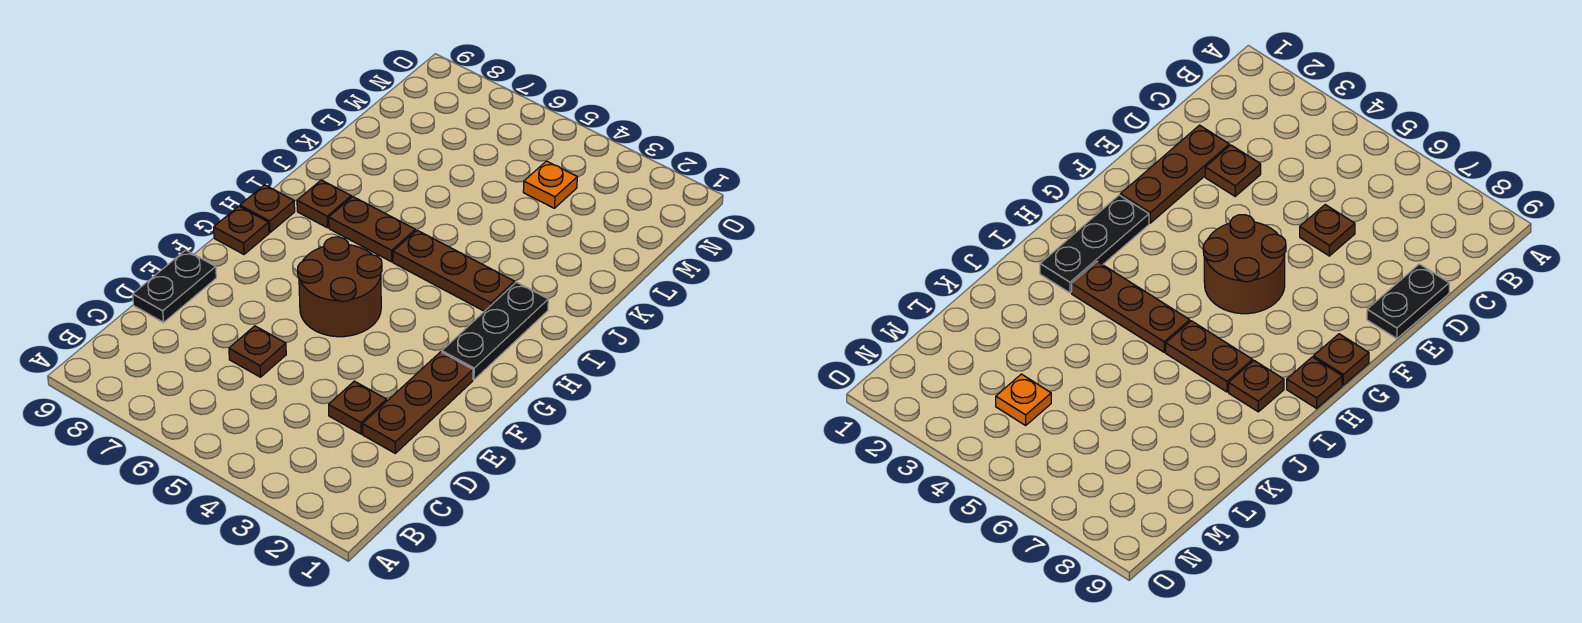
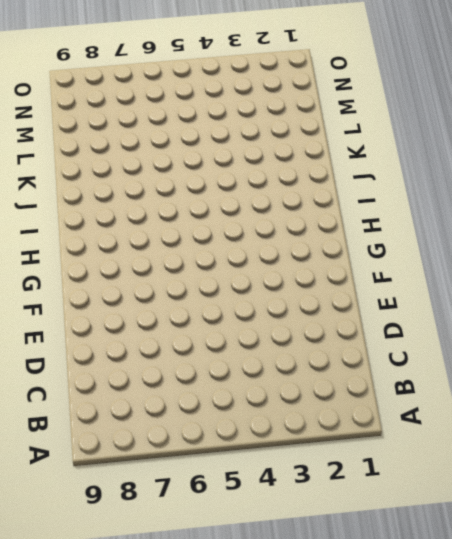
none -> brown plate D2:F2 level 1
none -> brown plate D3 level 1
none -> brown plate D6 level 1

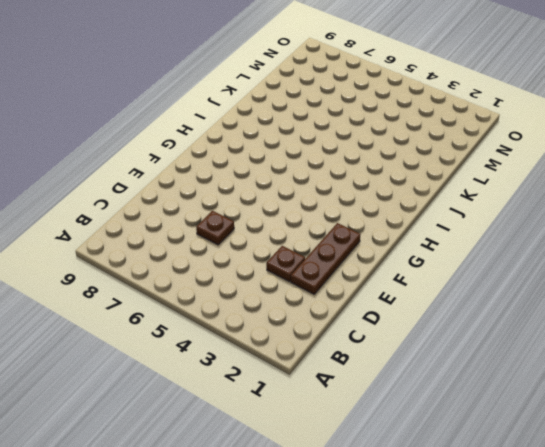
none -> black plate D9:E9 level 1
none -> brown round brick F5:G6 level 1
none -> black plate G2:I2 level 1

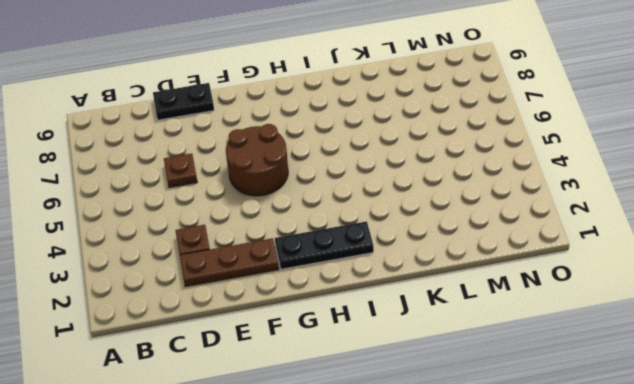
none -> brown plate G9 level 1
none -> brown plate H9 level 1
none -> brown plate I3:I5 level 1

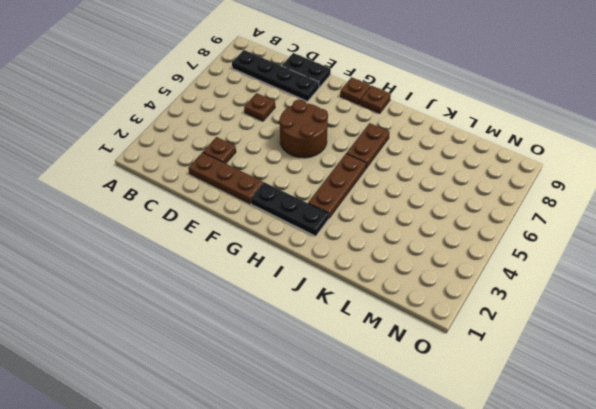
black plate B8:E8 level 1 -> none
none -> brown plate I8 level 1
none -> orange plate M4 level 1

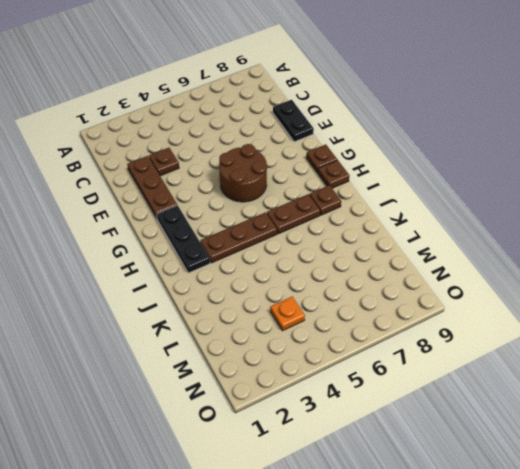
none -> brown plate D6 level 1

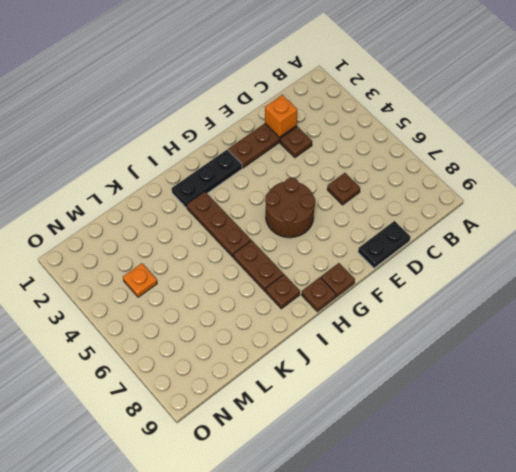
orange brick D2 level 2 -> none

